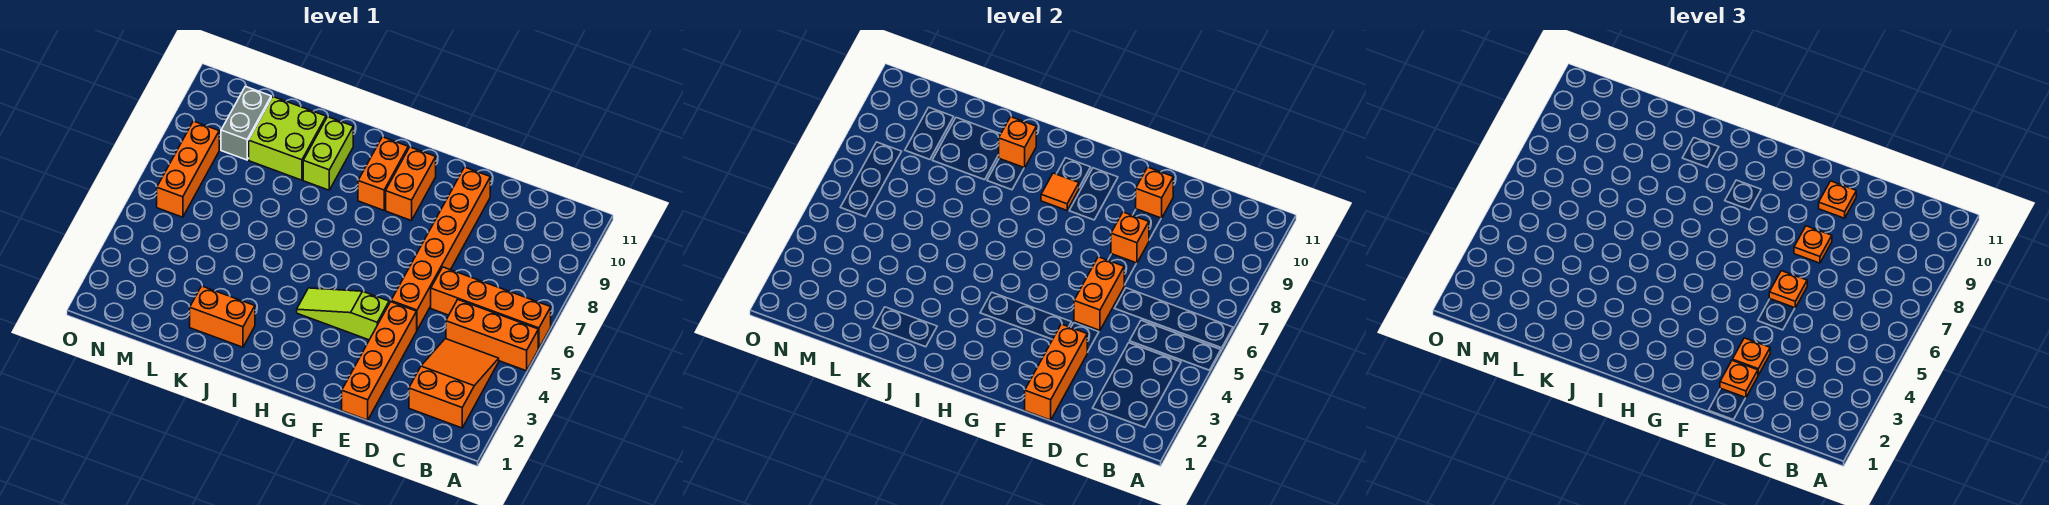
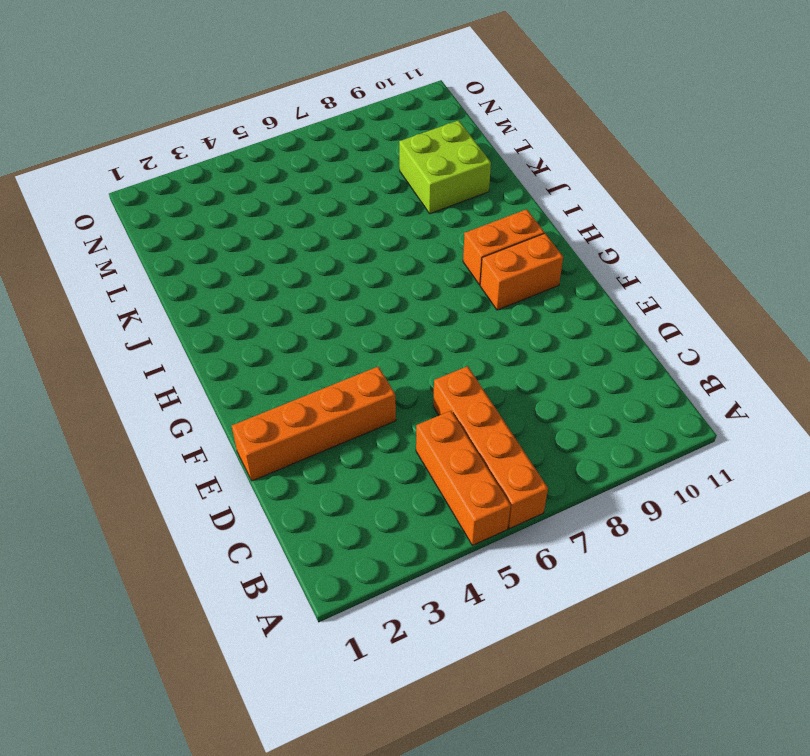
none -> orange slope B2:C4 level 1 top 2
none -> orange brick E5:E10 level 1
none -> lime slope F4:H4 level 1 top F

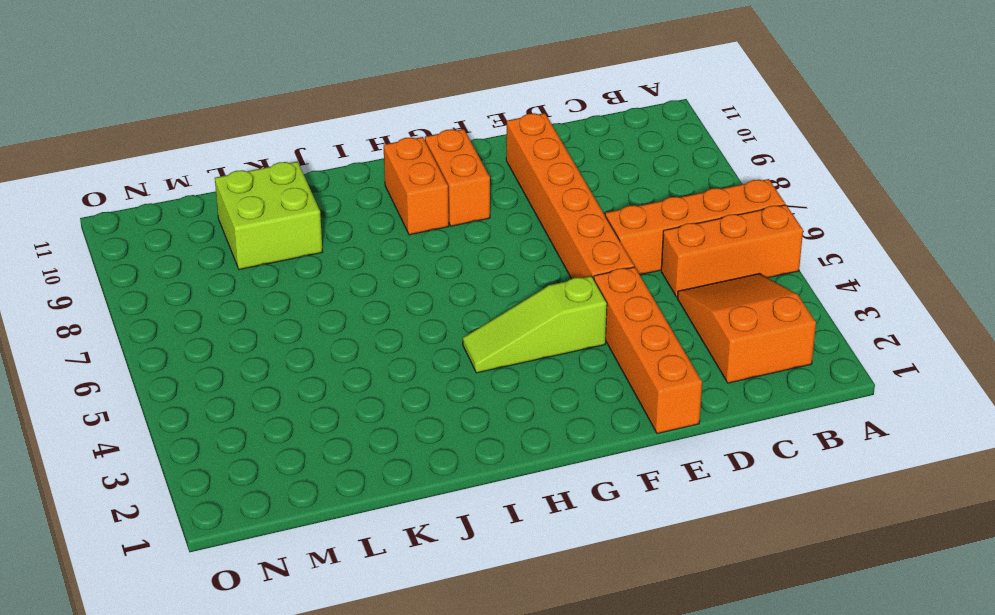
none -> orange brick J2:K2 level 1
none -> lime brick J9:J10 level 1
none -> grey brick M9:M10 level 1

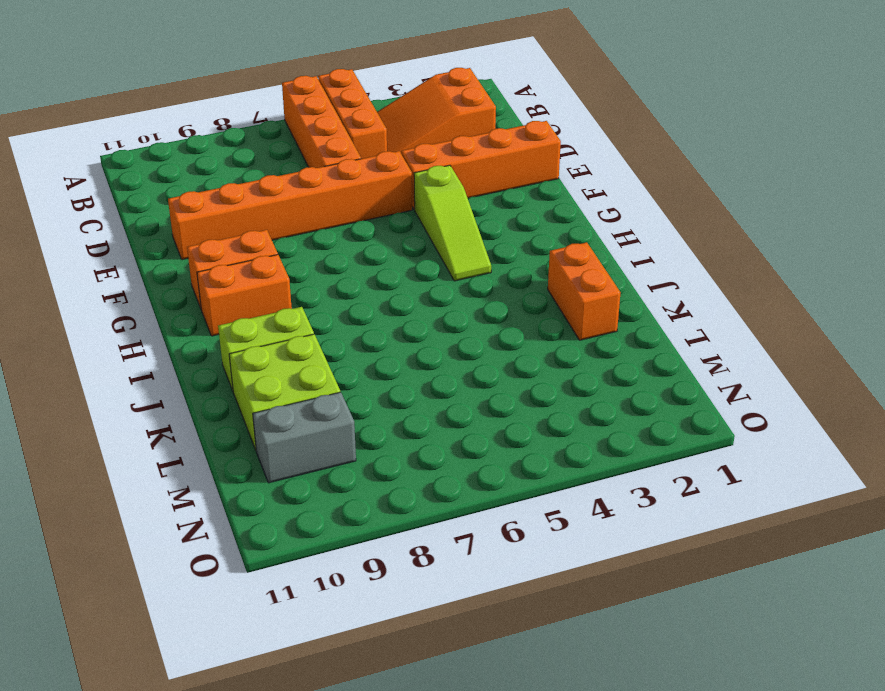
none -> orange brick N6:N8 level 1
none -> orange brick E1:E3 level 2
none -> orange brick E5:E6 level 2

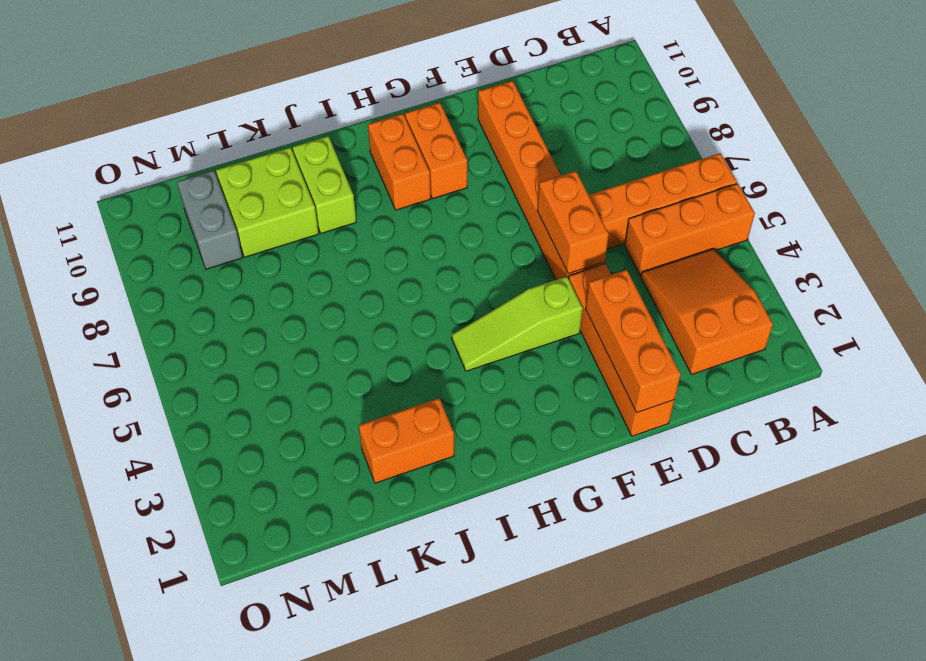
none -> orange brick N6:N8 level 1
none -> orange brick E8 level 2
none -> orange brick E10 level 2

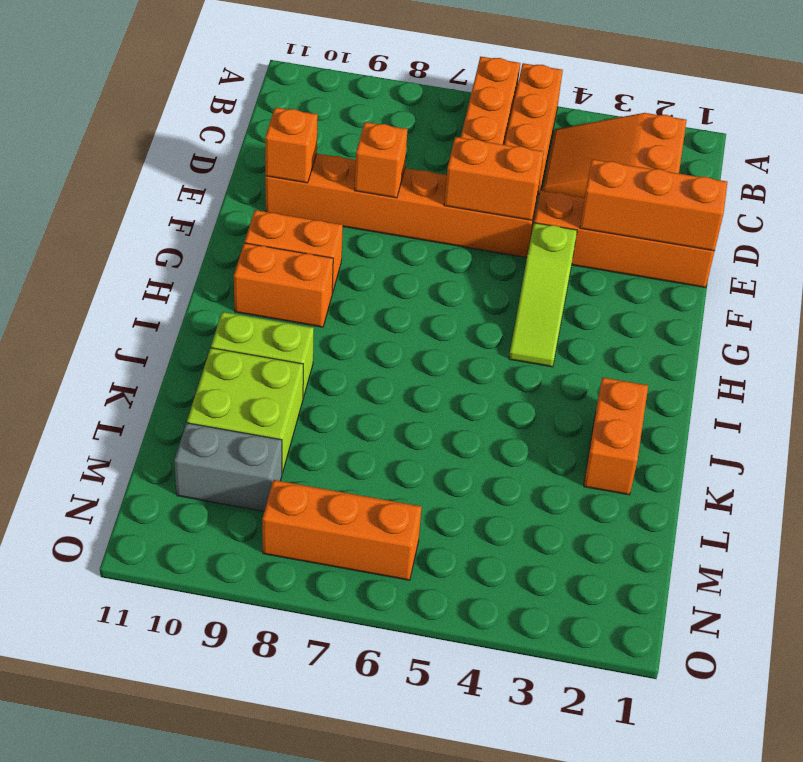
none -> orange tile H9 level 2
none -> orange brick J10 level 2
none -> orange plate E2 level 3

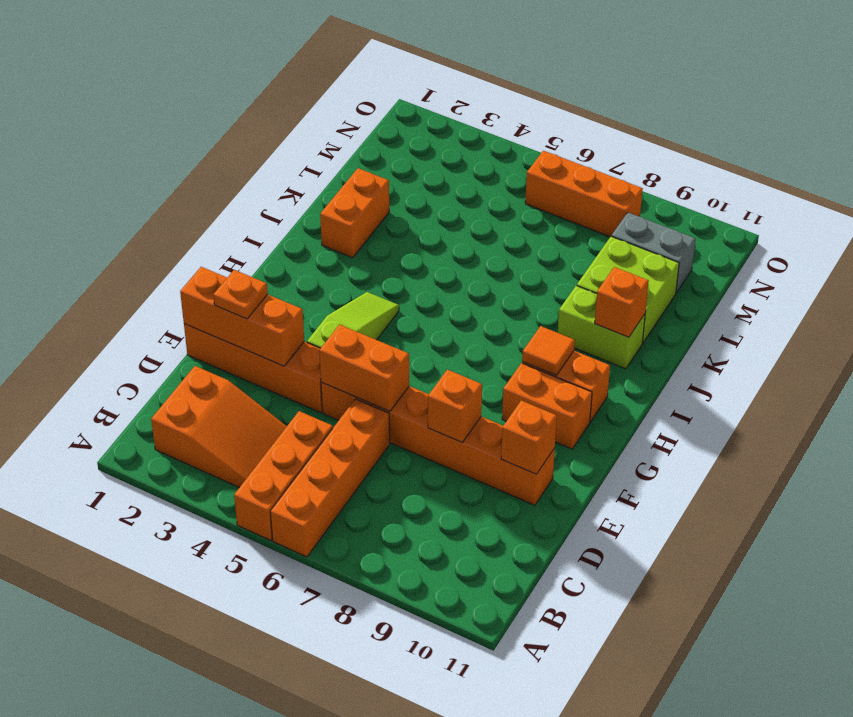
none -> orange plate E3 level 3
none -> orange plate E6 level 3
none -> orange plate E8 level 3

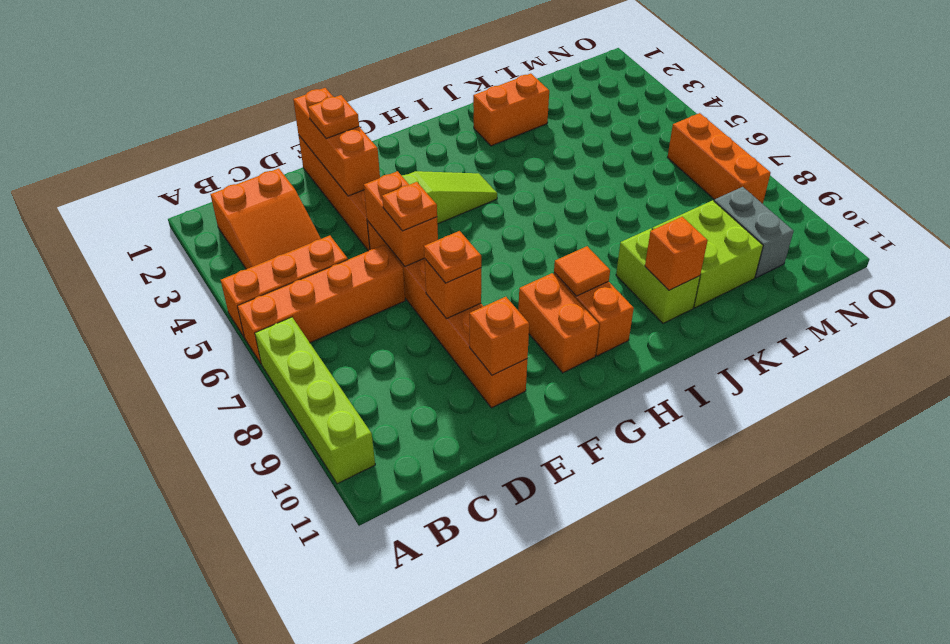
lime brick A7:A10 level 1 -> none
none -> orange plate E3 level 3
none -> orange plate E10 level 3

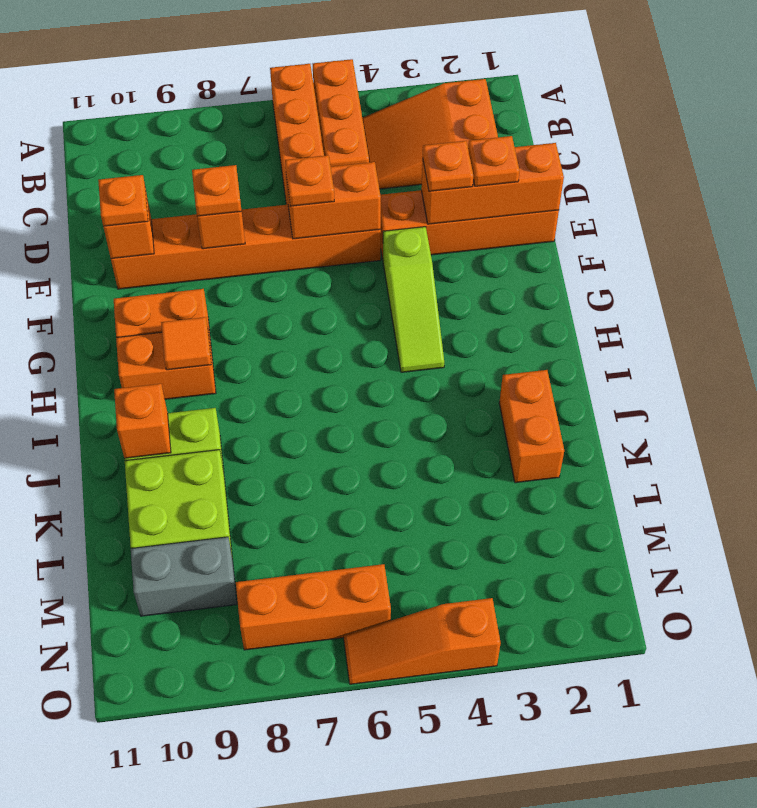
orange slope O4:O6 level 1 top 4 -> none

